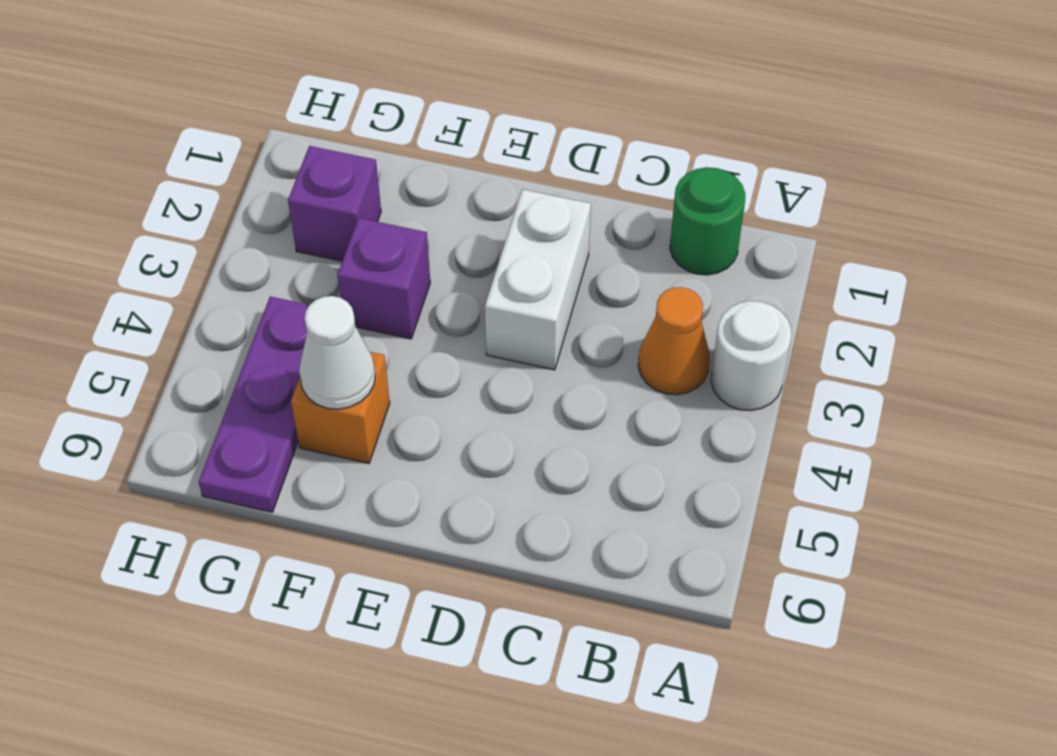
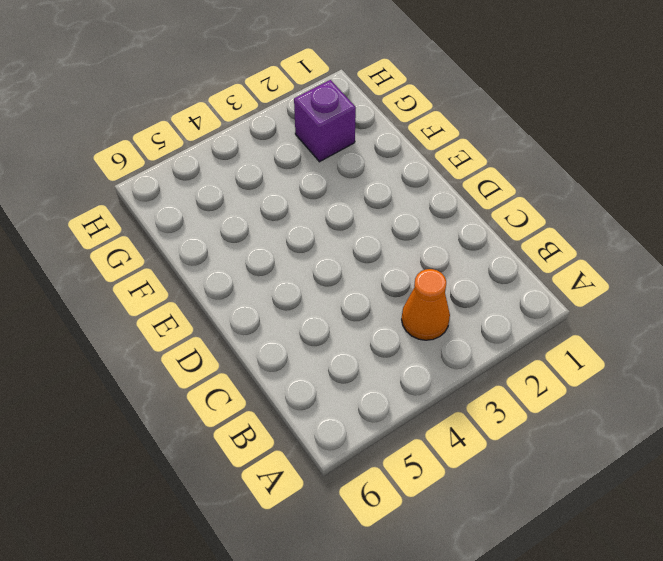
none -> white round brick A3 level 1
none -> green round brick B1 level 1

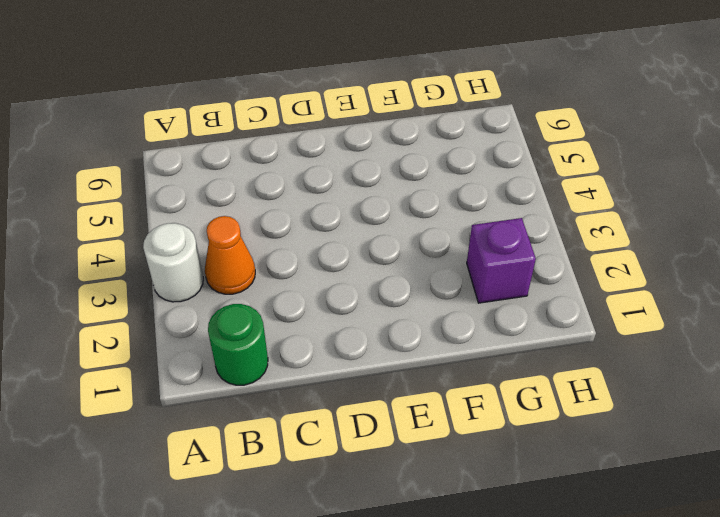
none -> white brick D2:D3 level 1
none -> purple brick F3 level 1

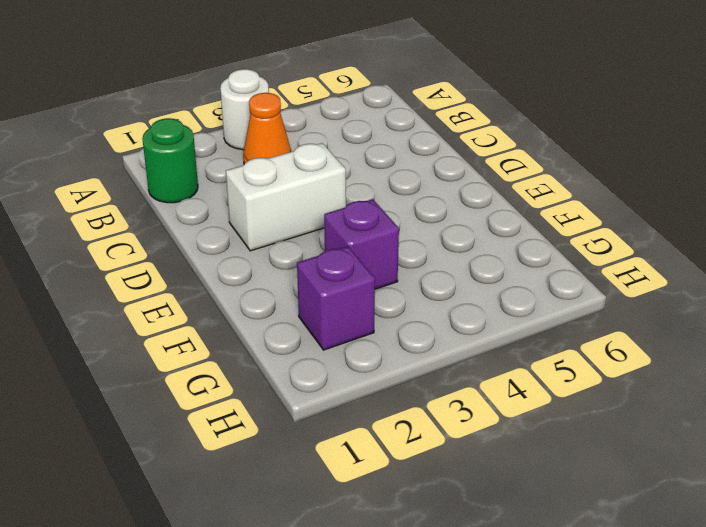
none -> orange brick F5 level 1
none -> purple plate G4:G6 level 1

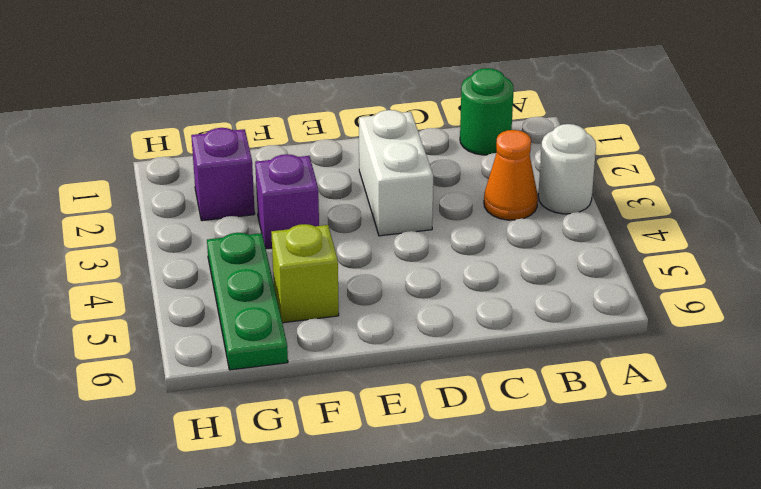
lime brick F5 level 1 -> orange brick F5 level 1
green plate G4:G6 level 1 -> purple plate G4:G6 level 1
none -> white cone F5 level 2

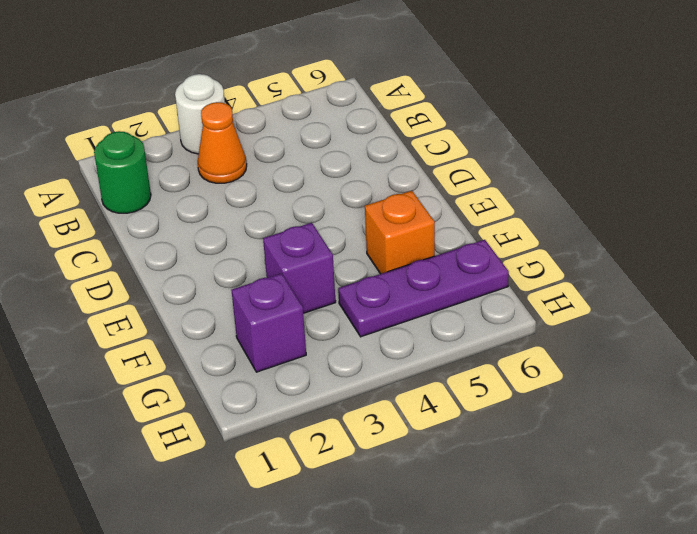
none -> white brick D2:D3 level 1
none -> white cone F5 level 2

